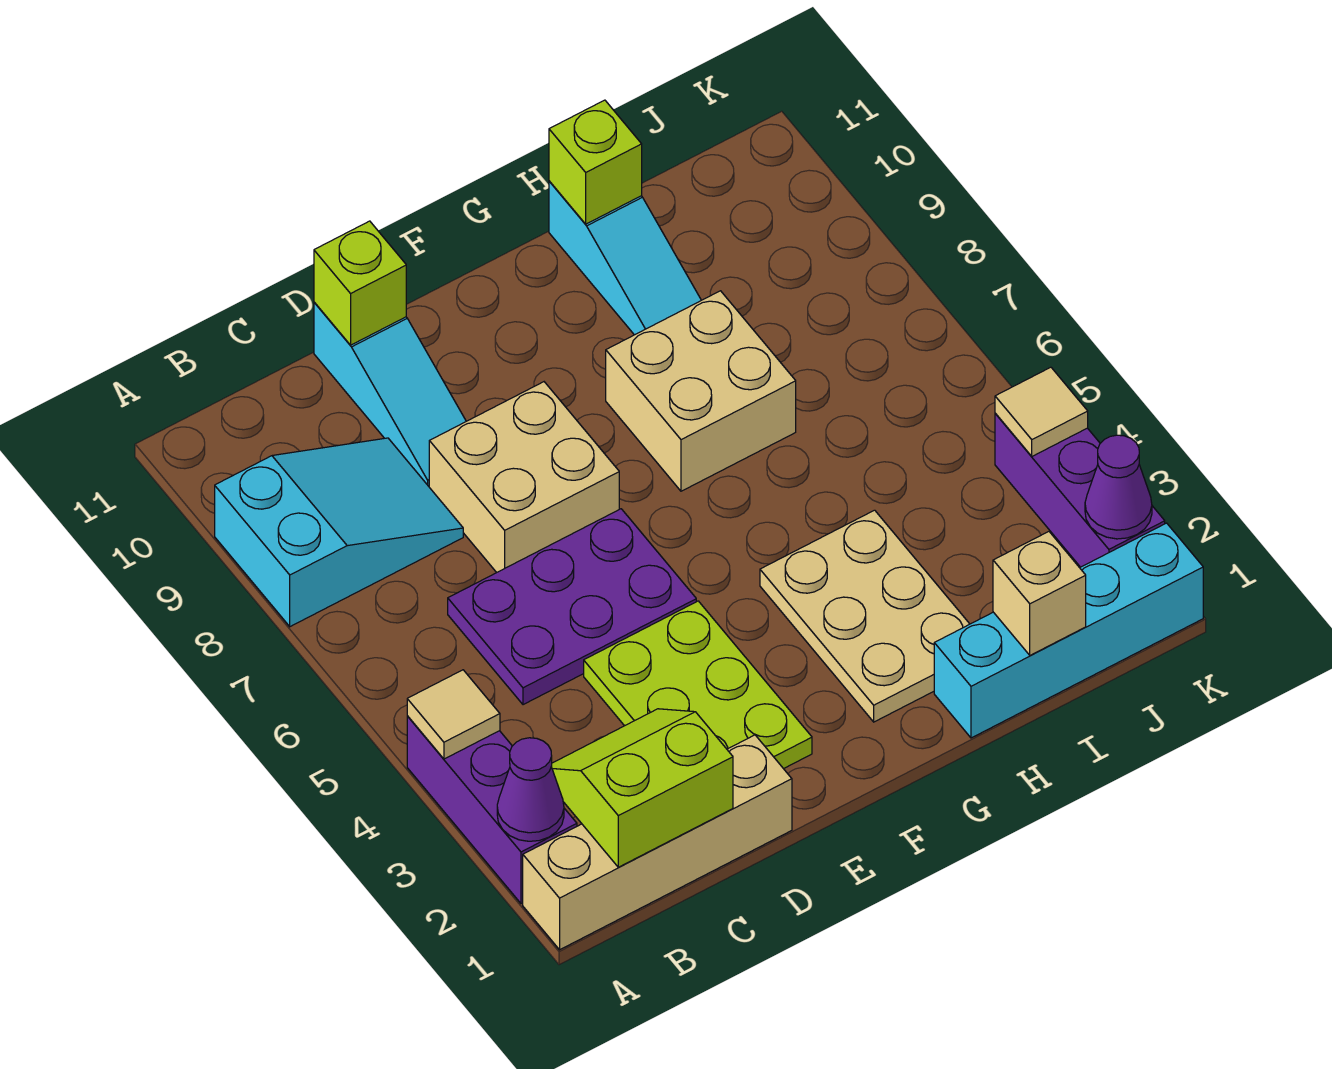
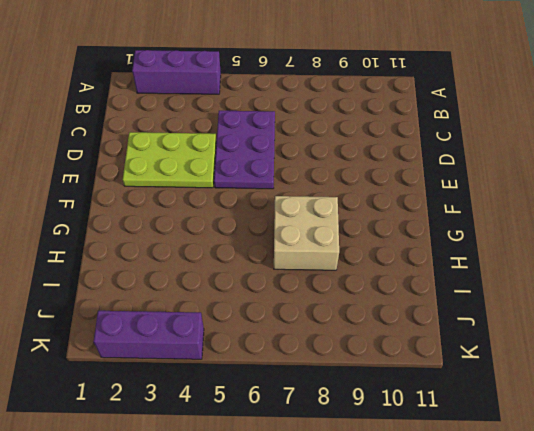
none -> tan brick A1:D1 level 1
none -> cyan slope A8:C9 level 1 top A
none -> tan brick D7:E8 level 1

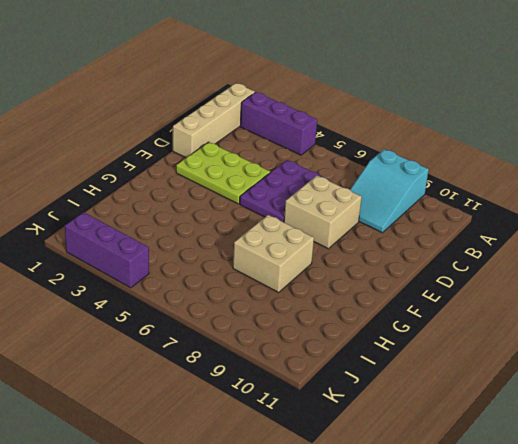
none -> cyan slope D9:D11 level 1 top 11
none -> tan plate G2:H4 level 1
none -> cyan brick H1:K1 level 1

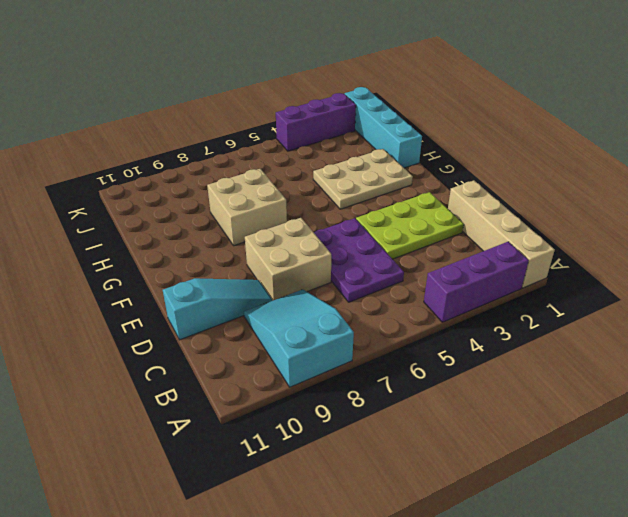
none -> cyan slope H9:H11 level 1 top 11
none -> purple cone A2 level 2
none -> tan tile A4 level 2

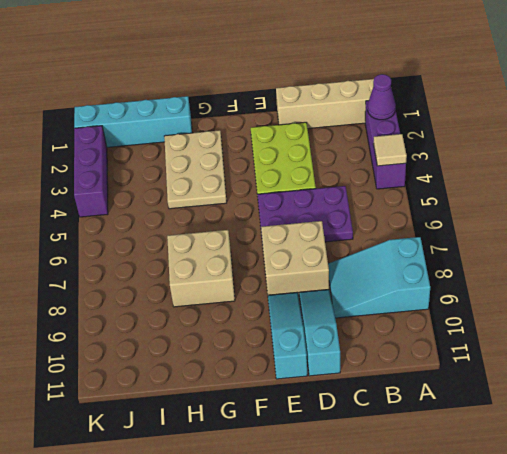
cyan slope E9:E11 level 1 top 11 -> cyan slope H9:H11 level 1 top 11
none -> lime slope B1:C2 level 2 top 1
none -> lime brick D11 level 2
none -> lime brick H11 level 2

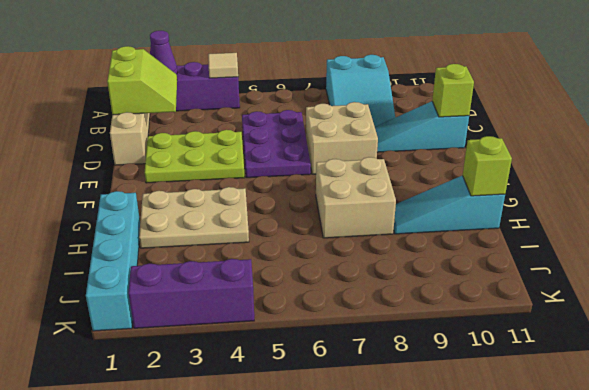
none -> tan brick I1 level 2
none -> purple cone K2 level 2
none -> tan tile K4 level 2

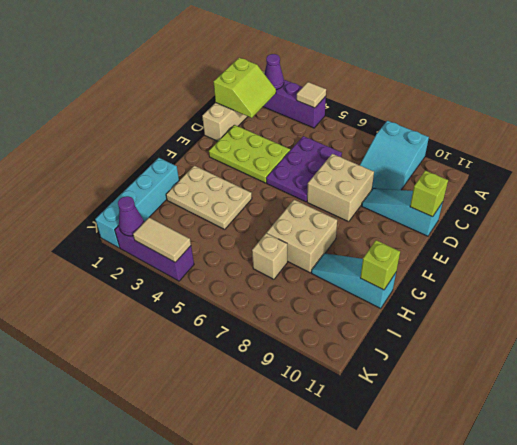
tan brick I7 level 1 -> tan brick I1 level 2
tan tile K3:K4 level 2 -> tan tile K4 level 2

